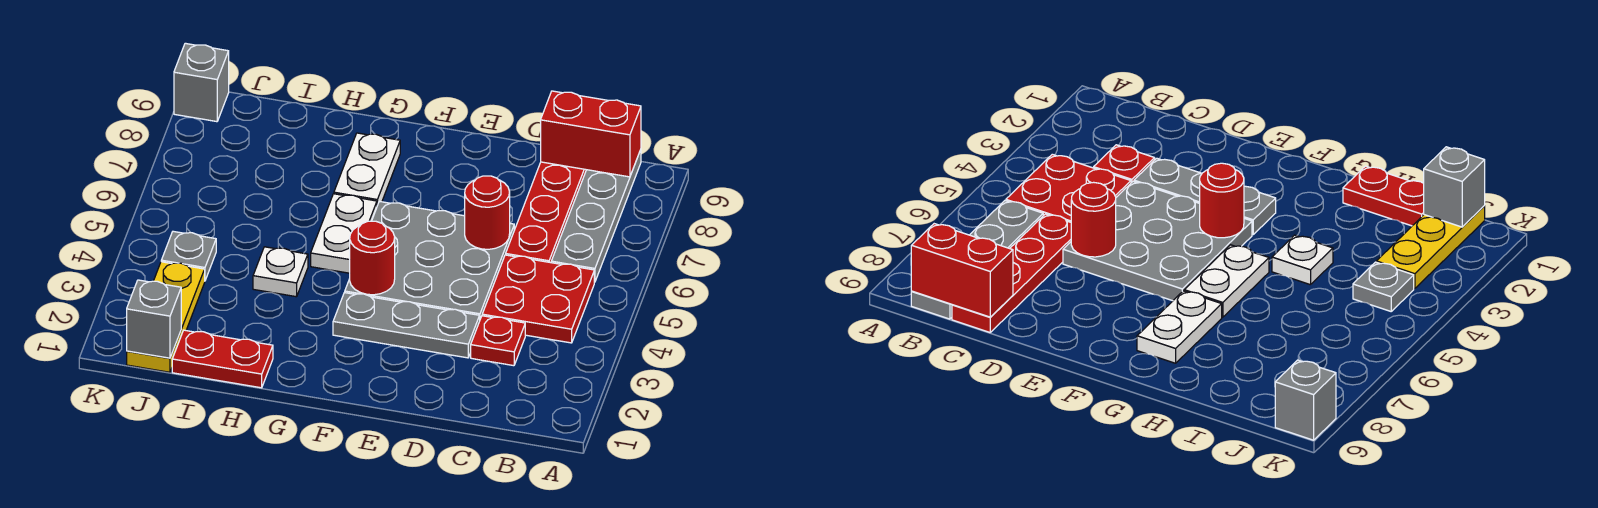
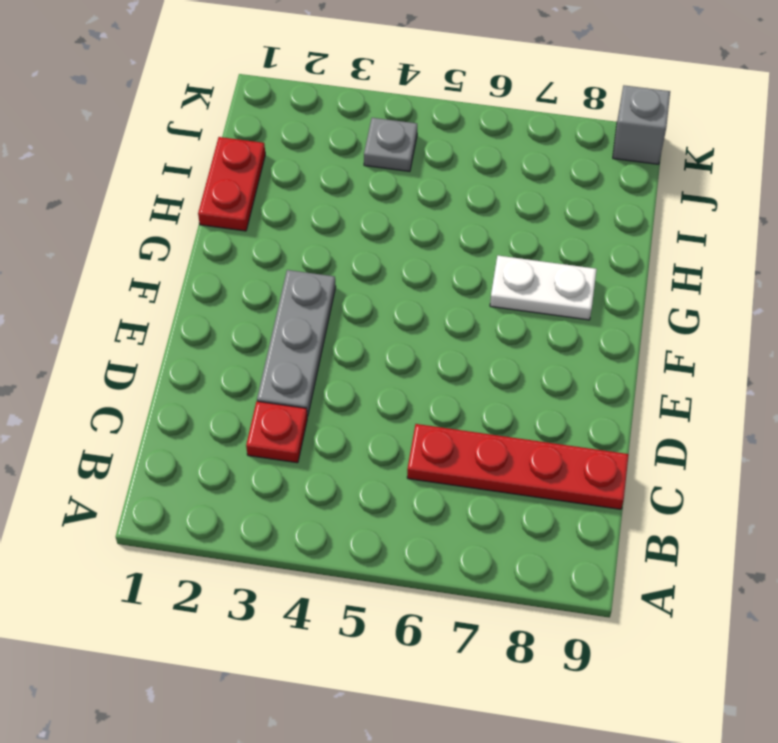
none -> red plate B4:C5 level 1
none -> grey plate B6:B9 level 1
none -> grey plate D4:F6 level 1

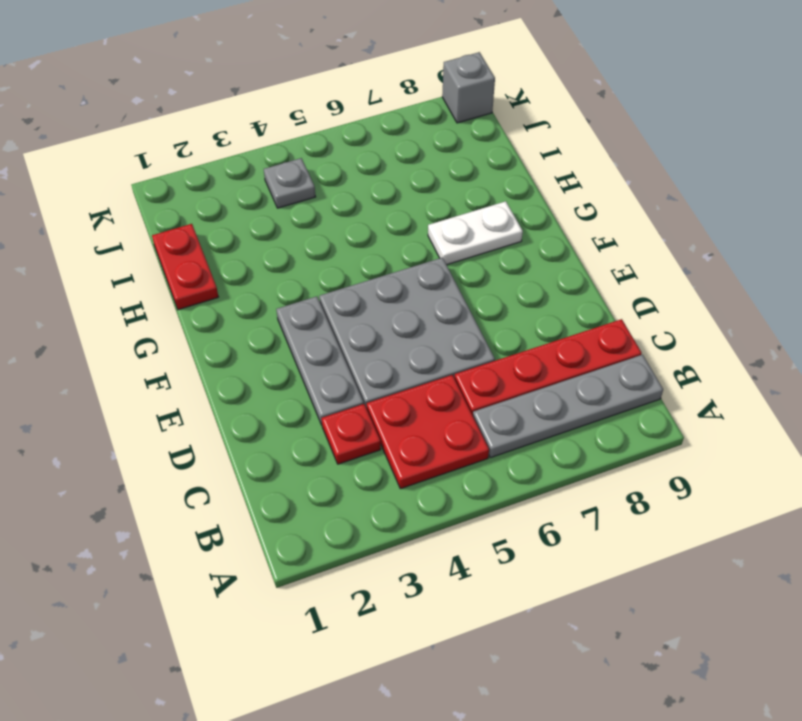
none -> white plate G5:G6 level 1
none -> white plate H4 level 1
none -> yellow plate J1:J3 level 1

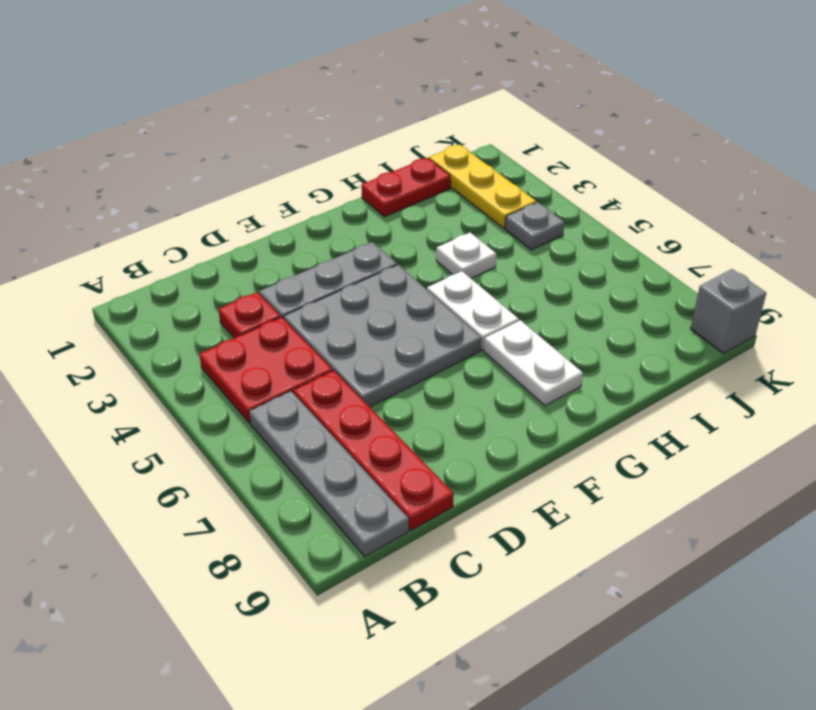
none -> red brick B9:C9 level 2
none -> red round brick D6 level 2
none -> red round brick F4 level 2

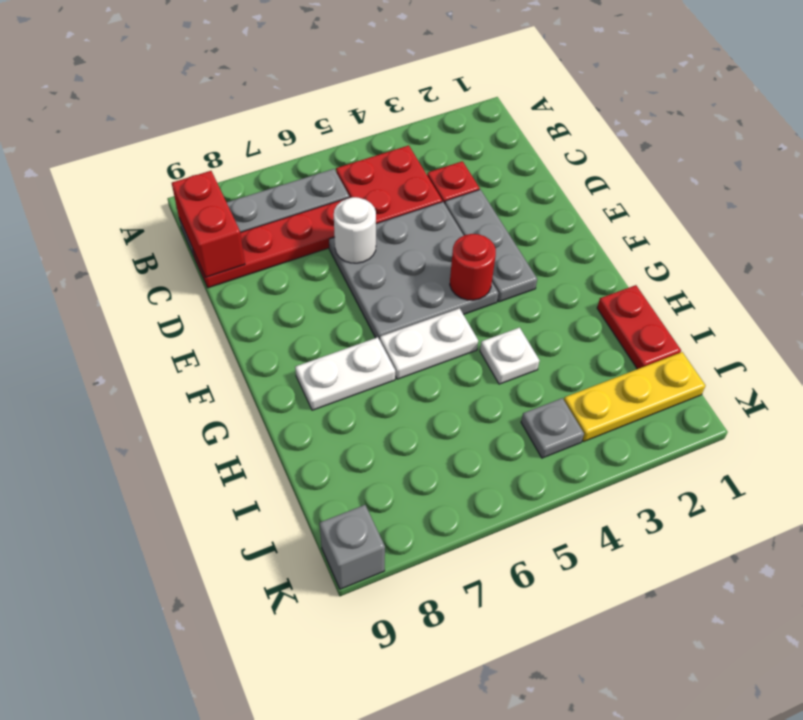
white round brick D6 level 2 -> red round brick D6 level 2
none -> grey brick J1 level 2

